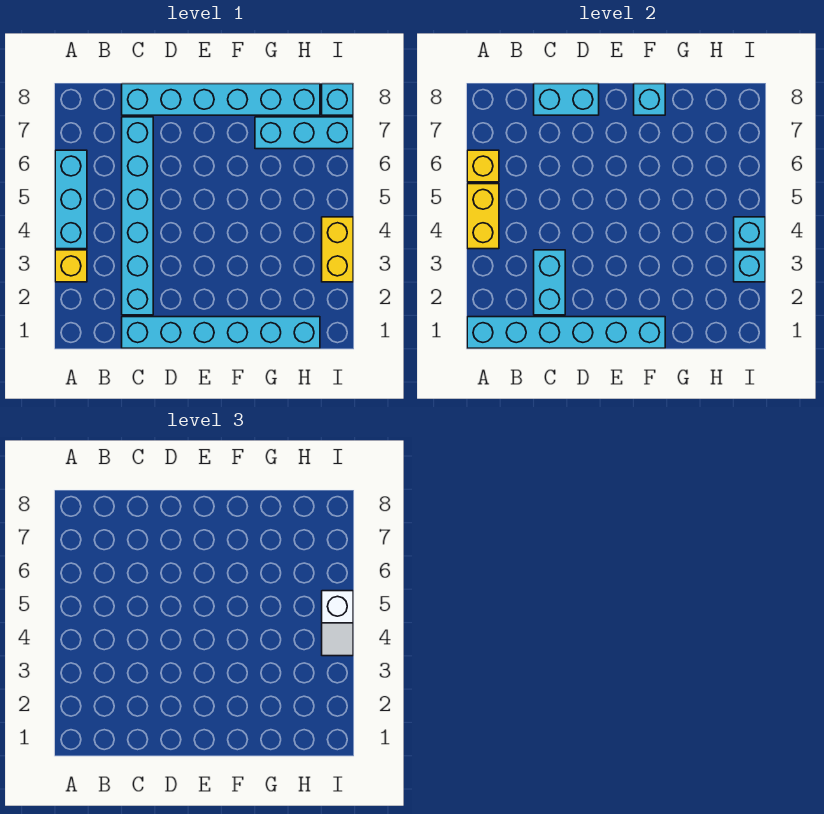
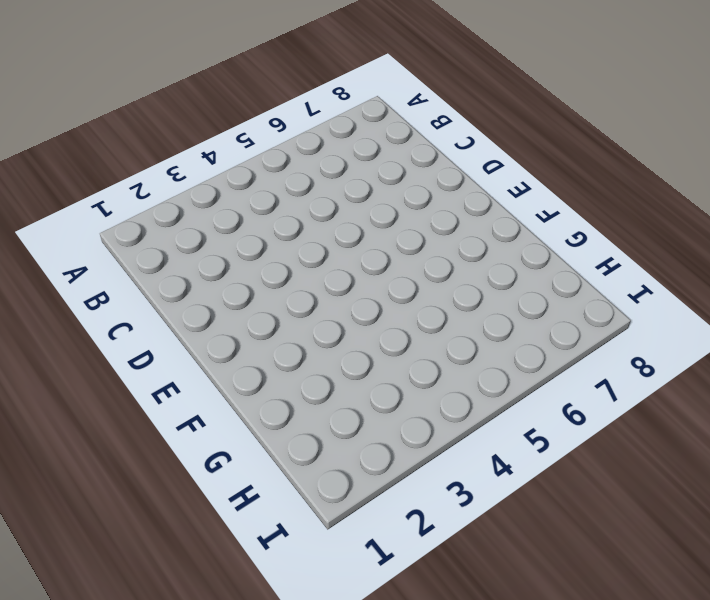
none -> yellow brick A3 level 1
none -> cyan brick A4:A6 level 1
none -> cyan brick C1:H1 level 1

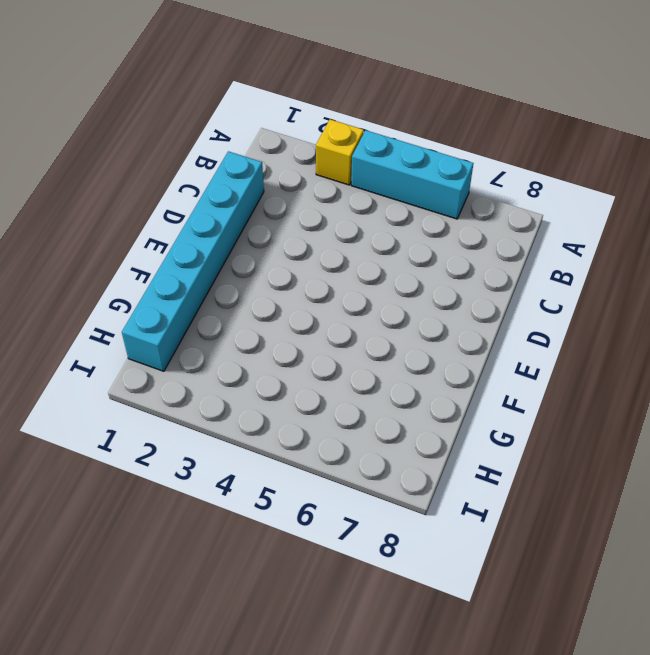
none -> cyan brick C2:C7 level 1
none -> cyan brick C8:H8 level 1
none -> cyan brick G7:I7 level 1

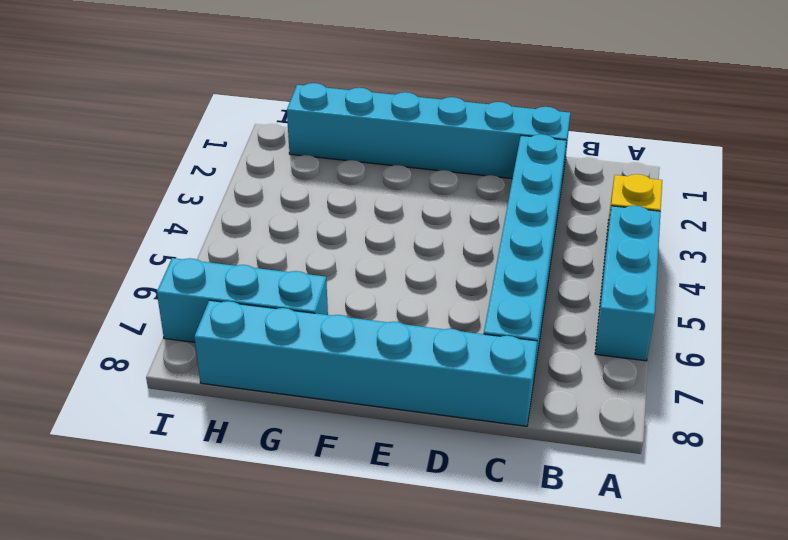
none -> yellow brick I3:I4 level 1
none -> cyan brick I8 level 1
none -> cyan brick A1:F1 level 2

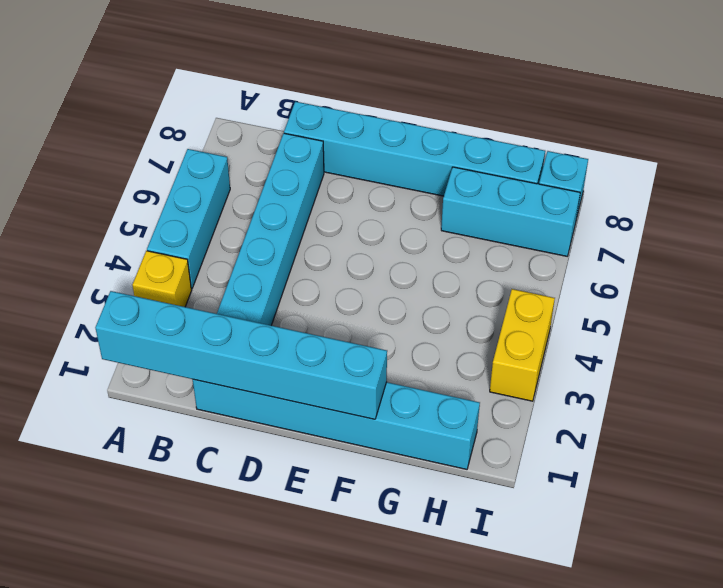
none -> yellow brick A4:A5 level 2
none -> yellow brick A6 level 2
none -> cyan brick C2:C3 level 2

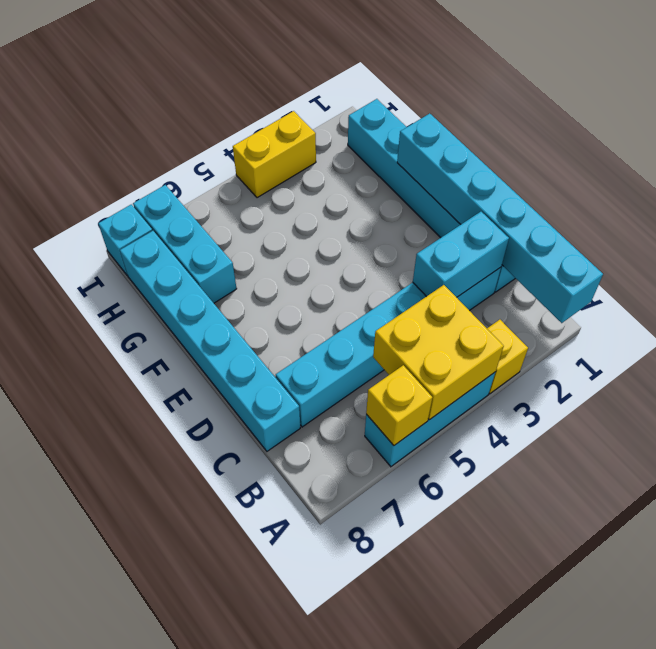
yellow brick A4:B5 level 2 -> yellow brick A4:A5 level 2
none -> cyan brick C8:D8 level 2
none -> cyan brick F8 level 2
none -> cyan brick I3 level 2

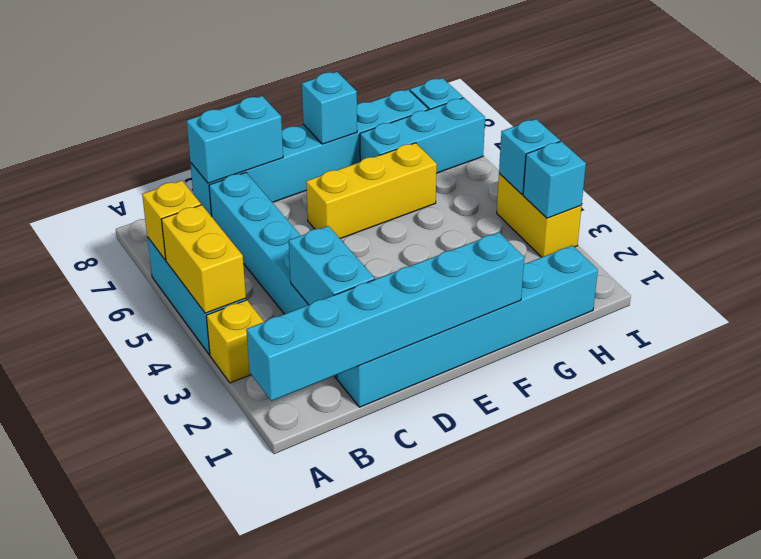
yellow brick E6:G6 level 1 -> none
none -> white slope I4:I5 level 3 top 5

